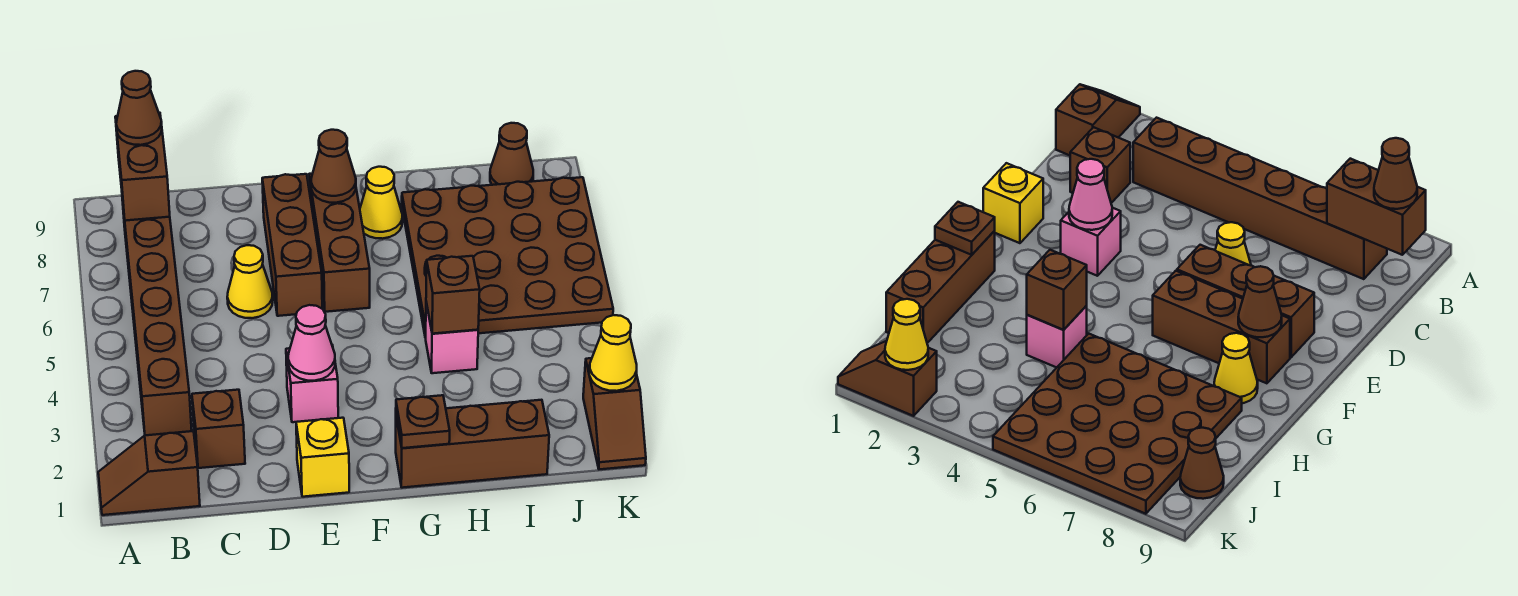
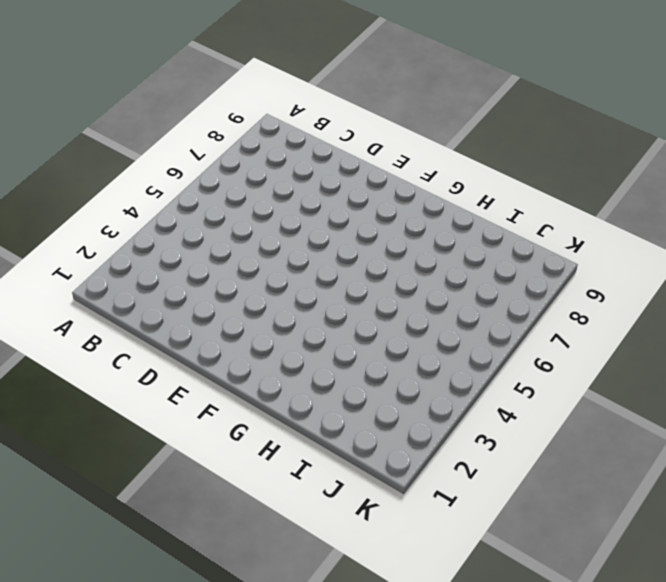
none -> brown slope A1:B1 level 1 top B
none -> brown brick B3:B8 level 1
none -> brown brick C2 level 1

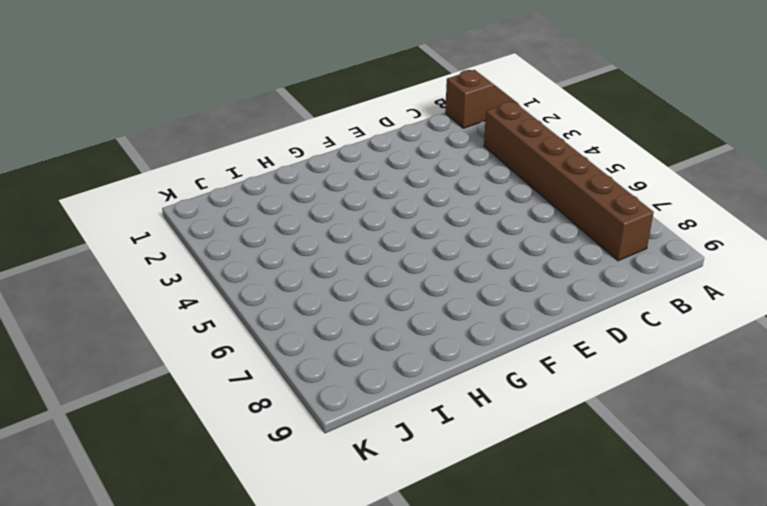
none -> brown brick C2 level 1
none -> yellow cone D6 level 1
none -> yellow brick E1 level 1

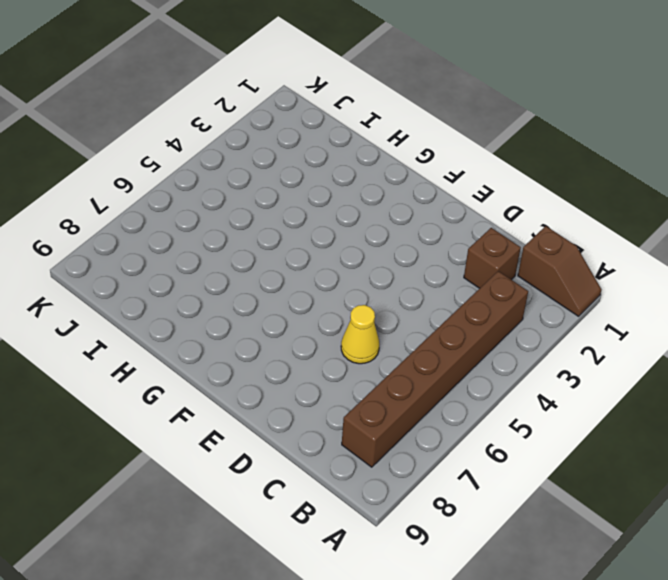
none -> yellow brick E1 level 1
none -> pink brick E3 level 1
none -> brown brick E6:E8 level 1

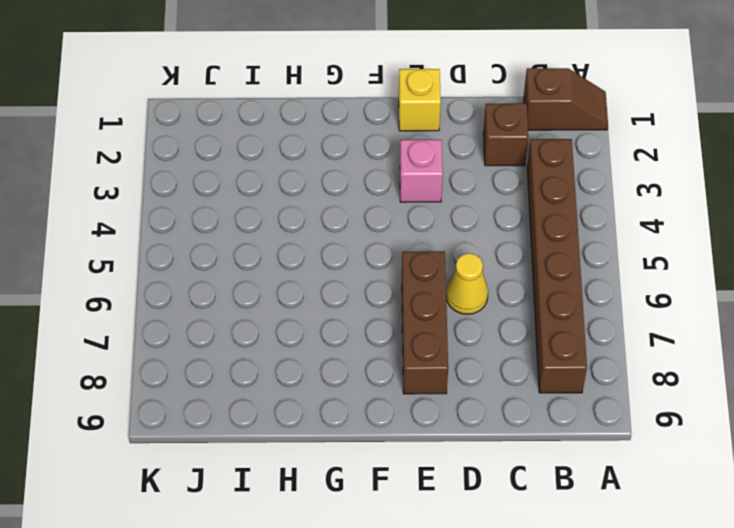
none -> brown brick F6:F8 level 1
none -> brown brick G1:I1 level 1
none -> yellow cone G8 level 1

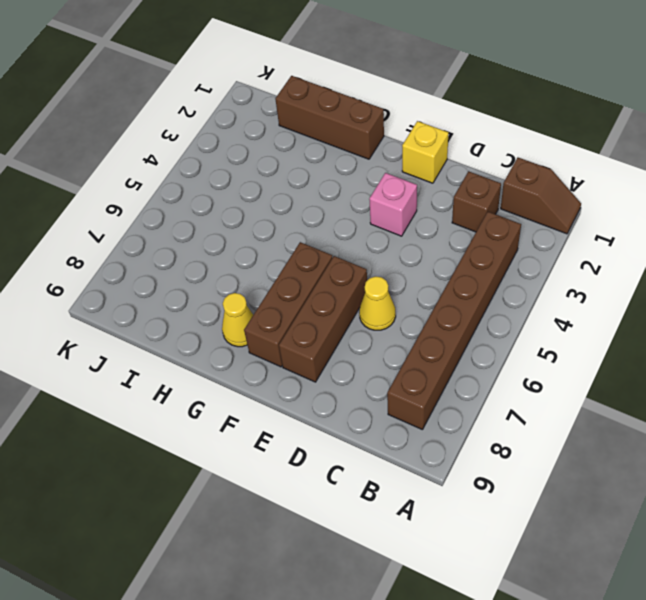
none -> pink brick H4 level 1
none -> brown plate H5:K8 level 1
none -> brown cone J9 level 1

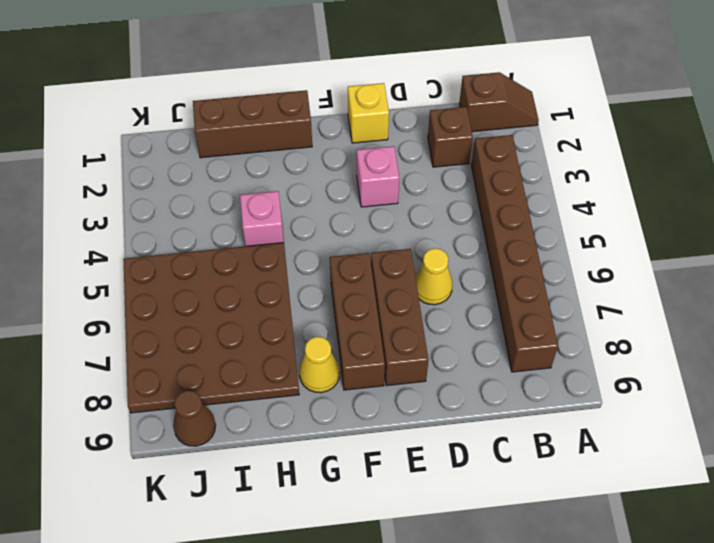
none -> brown slope K1:K2 level 1 top 2
none -> brown brick B8:B9 level 2
none -> pink cone E3 level 2

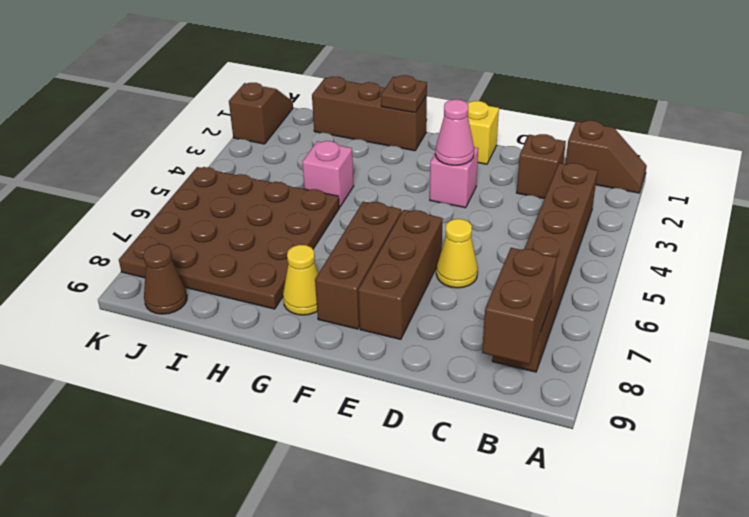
none -> brown cone F8 level 2
none -> brown brick H4 level 2
none -> yellow cone K2 level 2

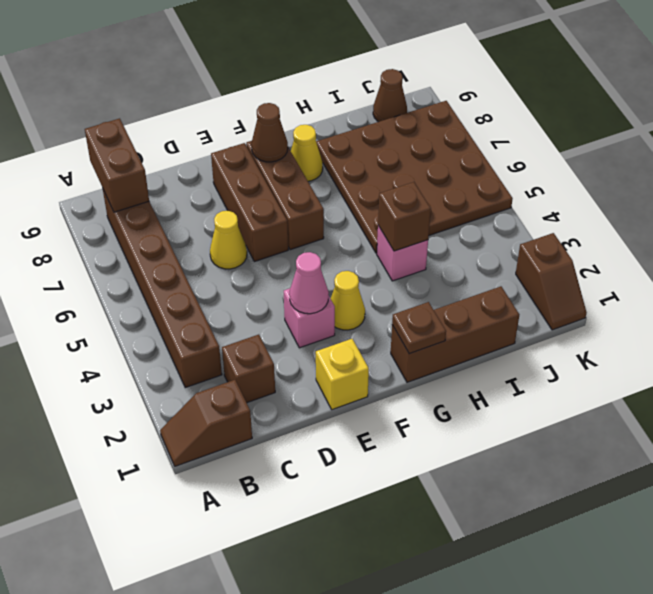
yellow cone F3 level 1 -> yellow cone K2 level 2
none -> brown cone B9 level 3

